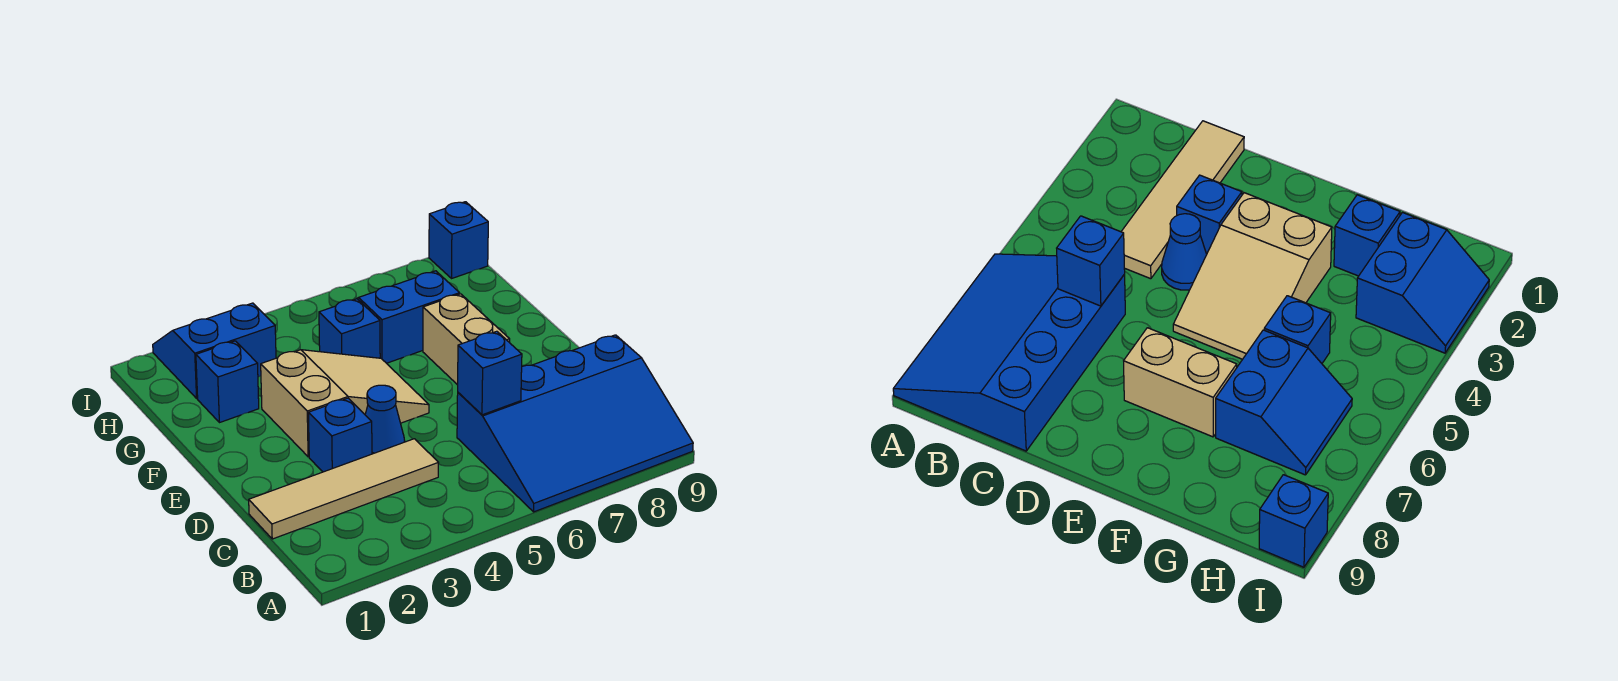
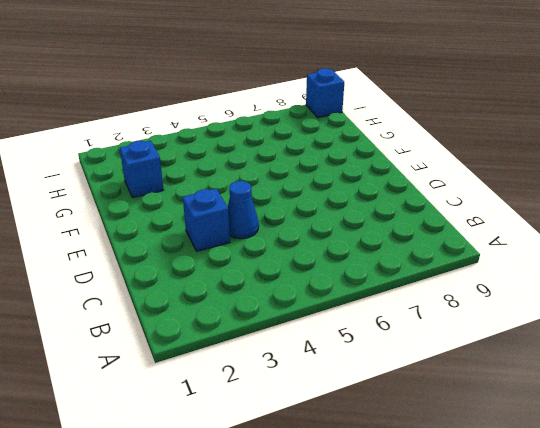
none -> blue slope A6:C9 level 1 top C
none -> tan tile C1:C4 level 1
none -> tan slope E3:F5 level 1 top 3

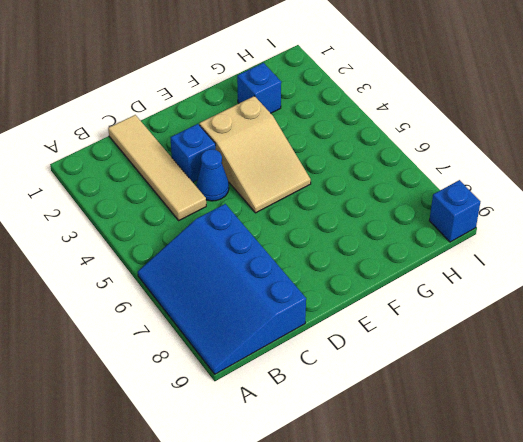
none -> tan brick E7:F7 level 1
none -> blue brick G5 level 1
none -> blue slope G6:H7 level 1 top G

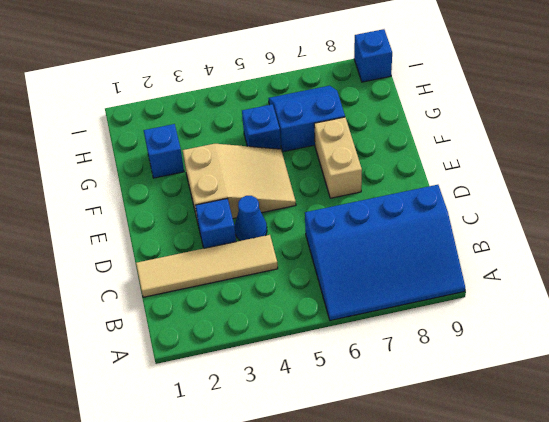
none -> blue slope H2:I3 level 1 top H
none -> blue brick C6 level 2

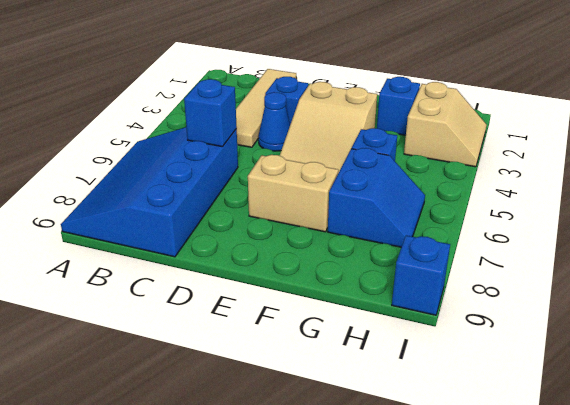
tan slope H2:I3 level 1 top H -> blue slope H2:I3 level 1 top H

